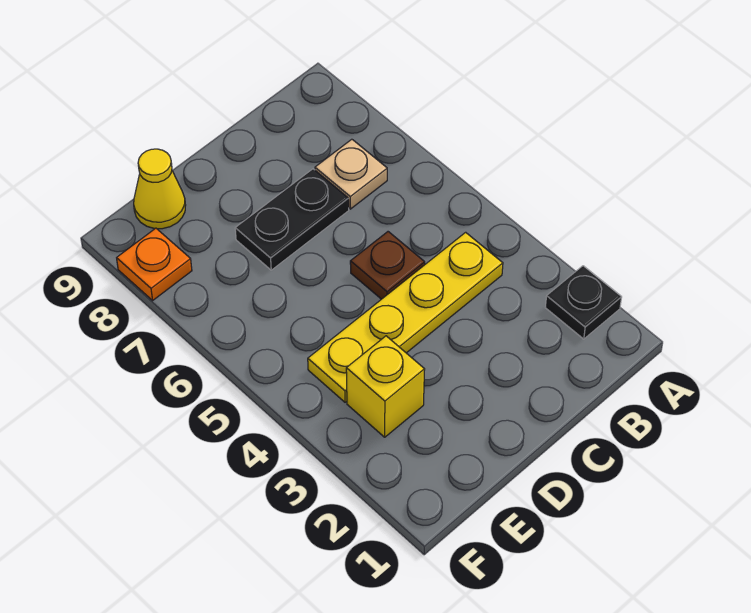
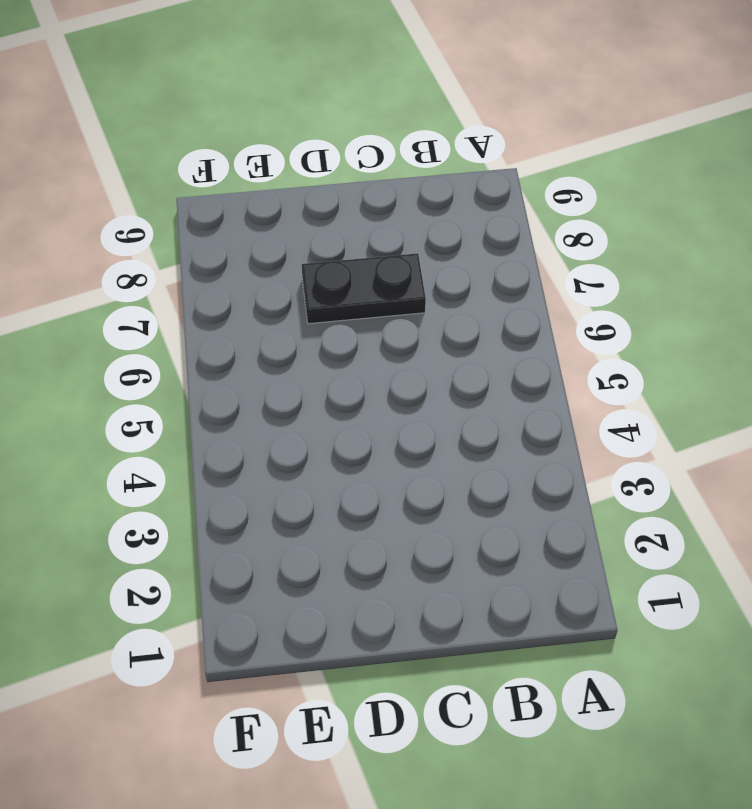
none -> black plate A2 level 1
none -> yellow plate B4:E4 level 1

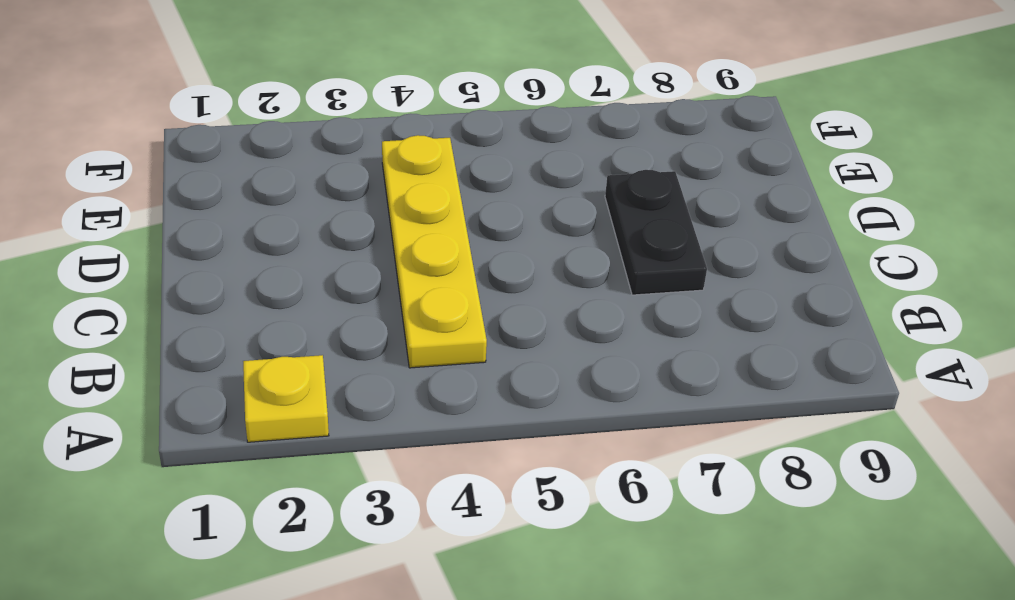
yellow plate A2 level 1 -> black plate A2 level 1
none -> tan plate B7 level 1
none -> brown plate C5 level 1

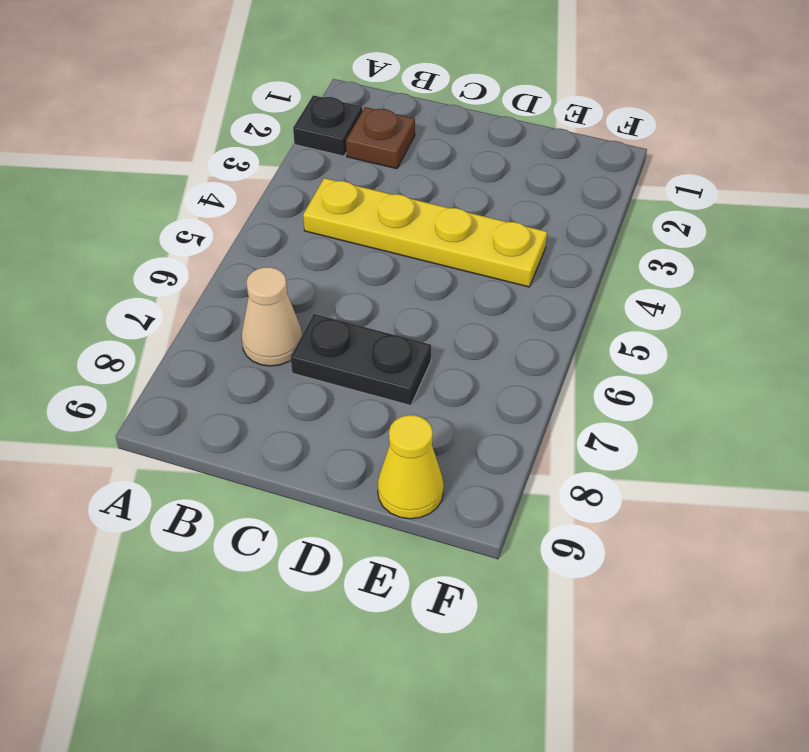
brown plate B2 level 1 -> brown plate C5 level 1
tan cone B7 level 1 -> tan plate B7 level 1
none -> yellow brick E3 level 1
none -> orange plate F8 level 1

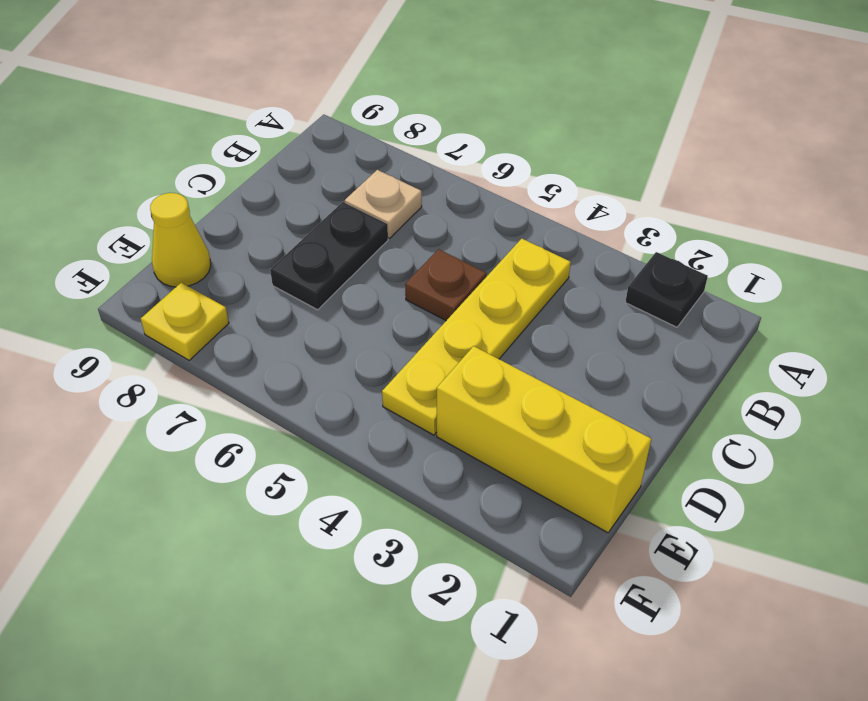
yellow brick E1:E3 level 1 -> yellow brick E3 level 1
yellow plate F8 level 1 -> orange plate F8 level 1

